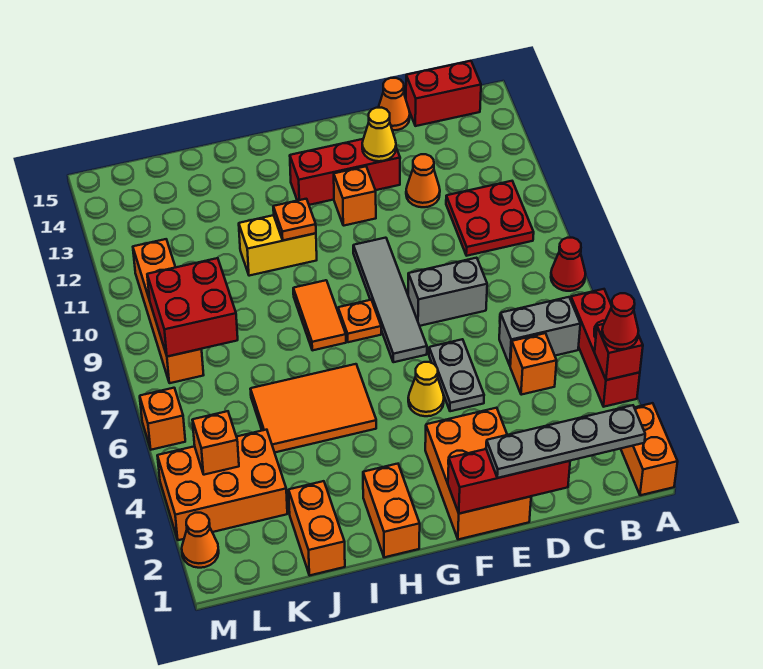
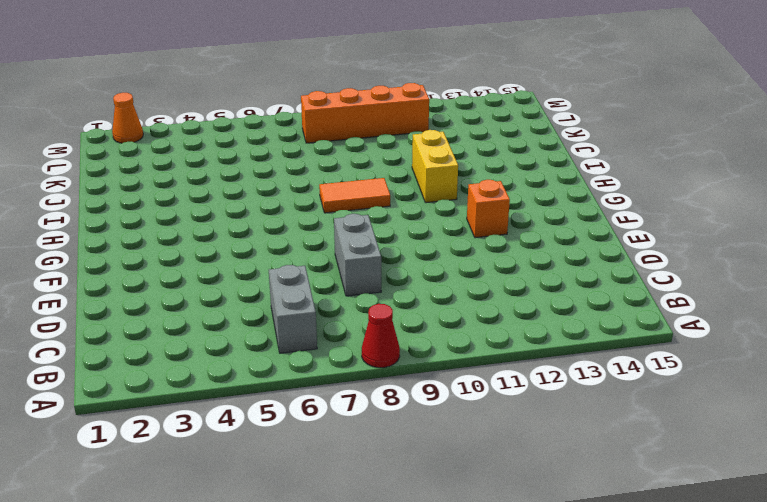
none -> orange brick A1:A2 level 1
none -> red brick A4:A6 level 1
none -> red plate B10:C11 level 1
none -> red brick B15:C15 level 1

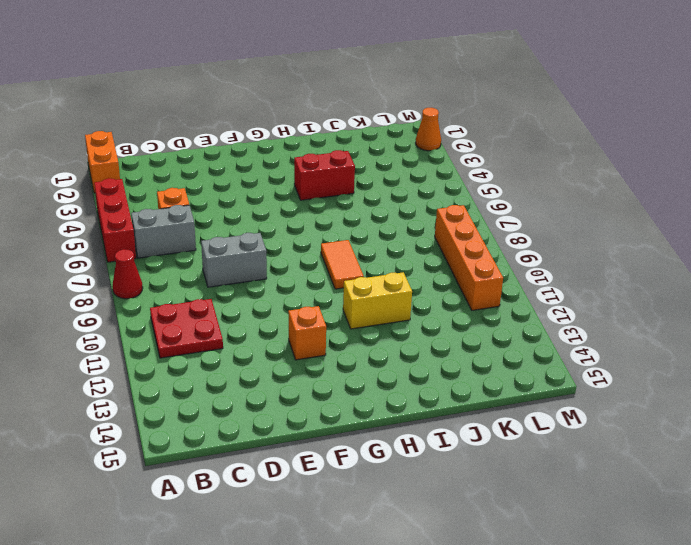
red brick H4:I4 level 1 -> red brick B15:C15 level 1
none -> orange cone D12 level 1
none -> orange cone D15 level 1
none -> orange brick E1:F3 level 1
none -> grey plate E5:E6 level 1

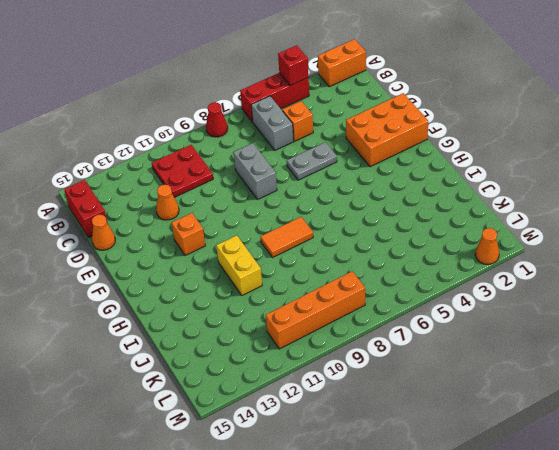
none -> red brick E13:G13 level 1
none -> yellow cone F5 level 1
none -> grey tile F7:F10 level 1
none -> orange plate G8 level 1

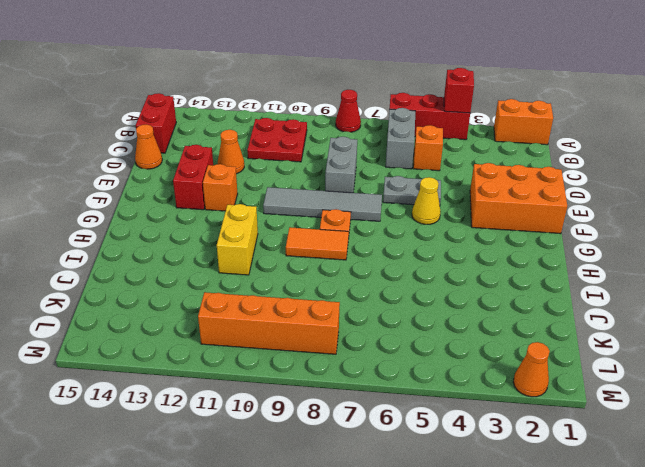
red brick E13:F13 level 1 -> red brick E13:G13 level 1
none -> orange brick H1:H2 level 1
none -> orange tile H5:J6 level 1
none -> orange brick J1:J2 level 1
none -> orange brick K3:M4 level 1

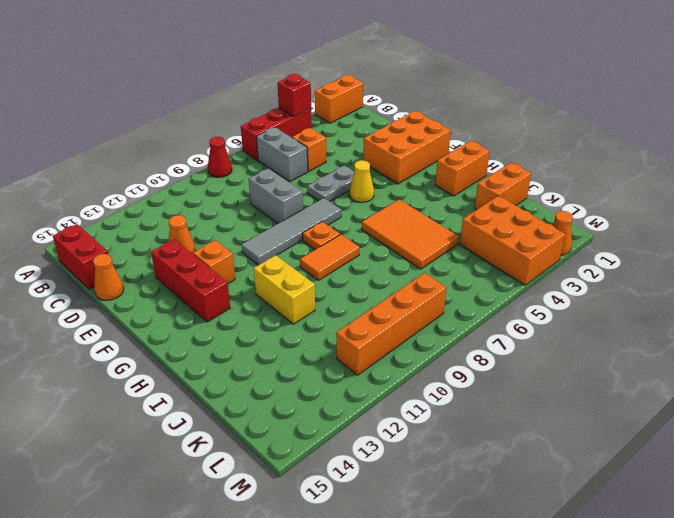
none -> red plate B10:C11 level 1
none -> orange brick M6 level 1
none -> red brick D1:F1 level 2
none -> yellow cone E13 level 2

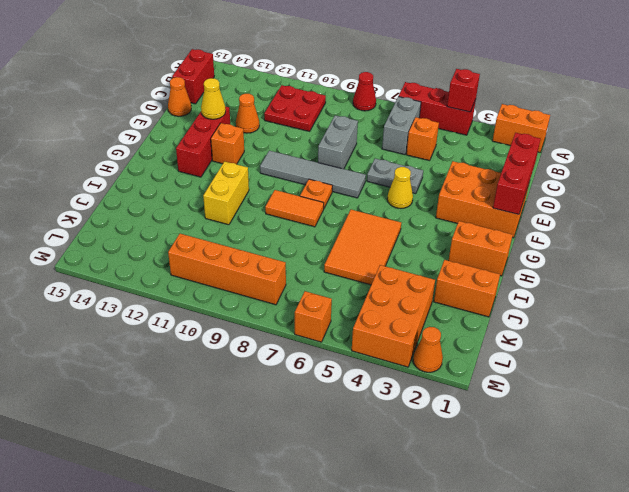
none -> orange plate H11 level 2
none -> red brick K8:L9 level 2
none -> orange brick L4 level 2
none -> red cone A4 level 3

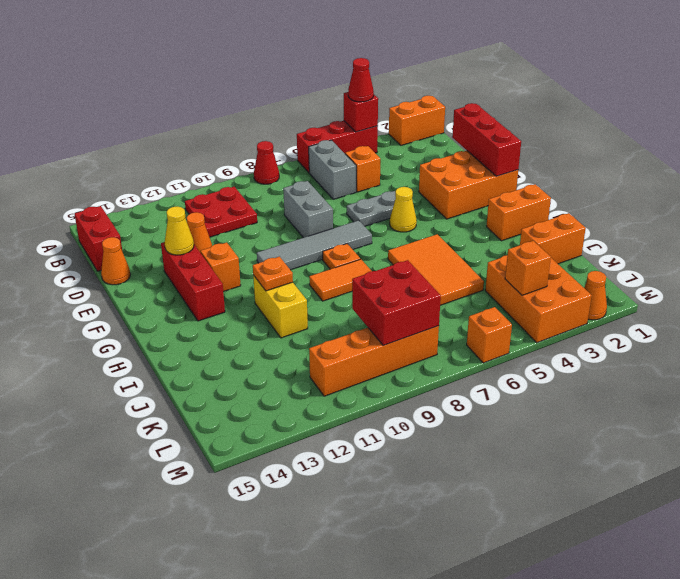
none -> grey plate B1:E1 level 3

